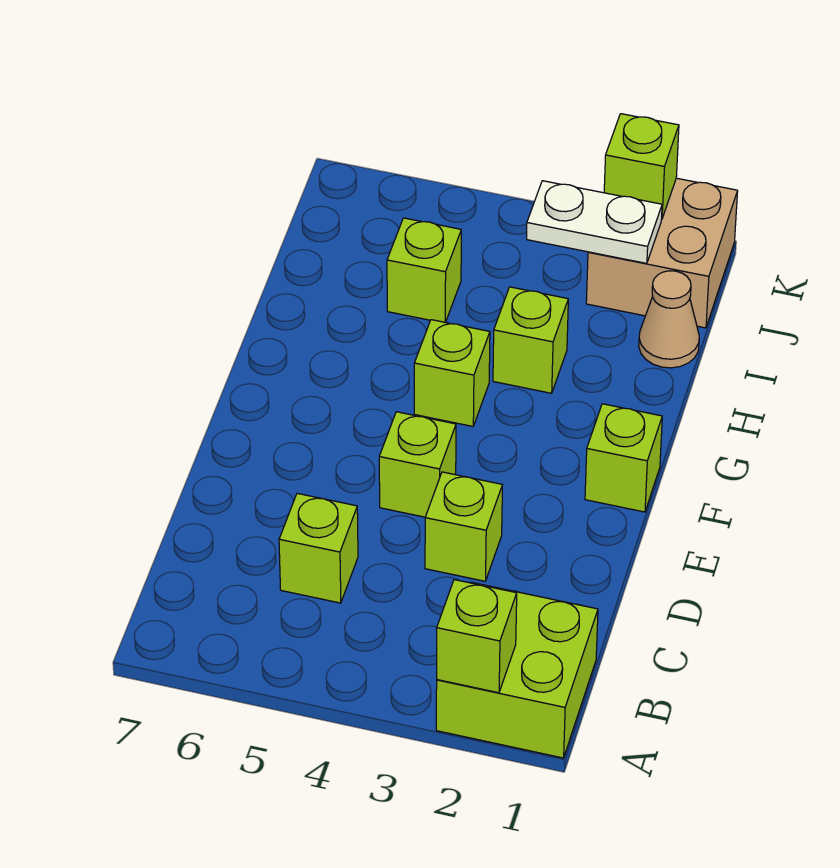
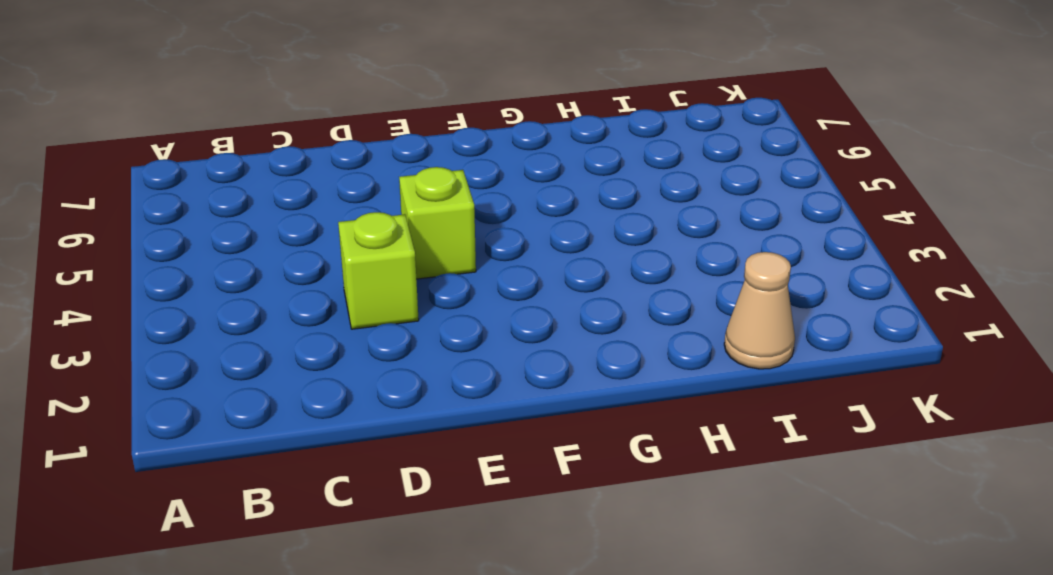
none -> lime brick A1:B2 level 1
none -> lime brick C5 level 1
none -> lime brick F1 level 1

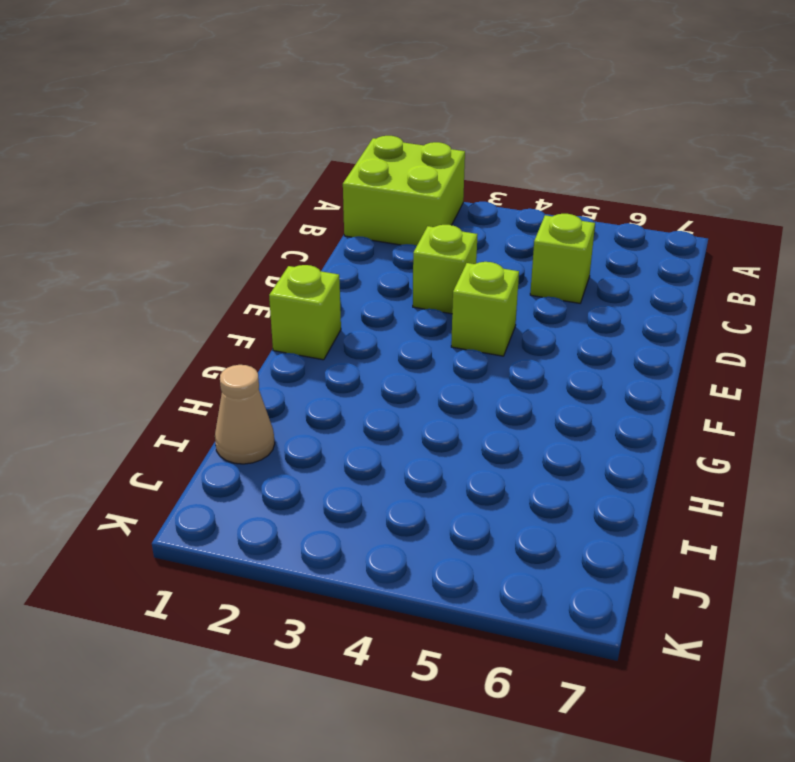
none -> lime brick G4 level 1
none -> lime brick H3 level 1
none -> lime brick I5 level 1

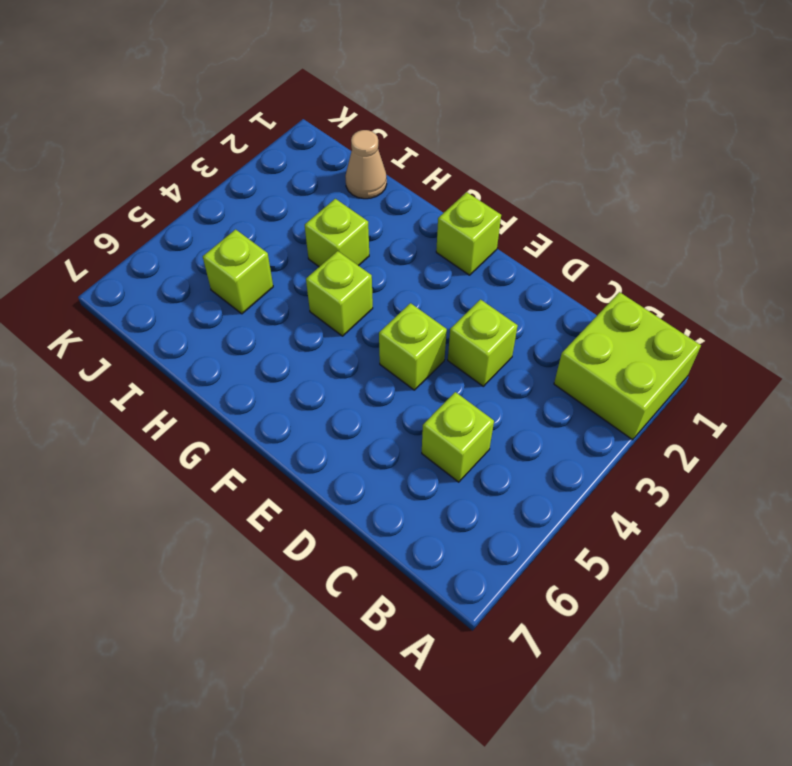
none -> tan brick J1:K2 level 1
none -> lime brick A2 level 2
none -> white plate J2:J3 level 2

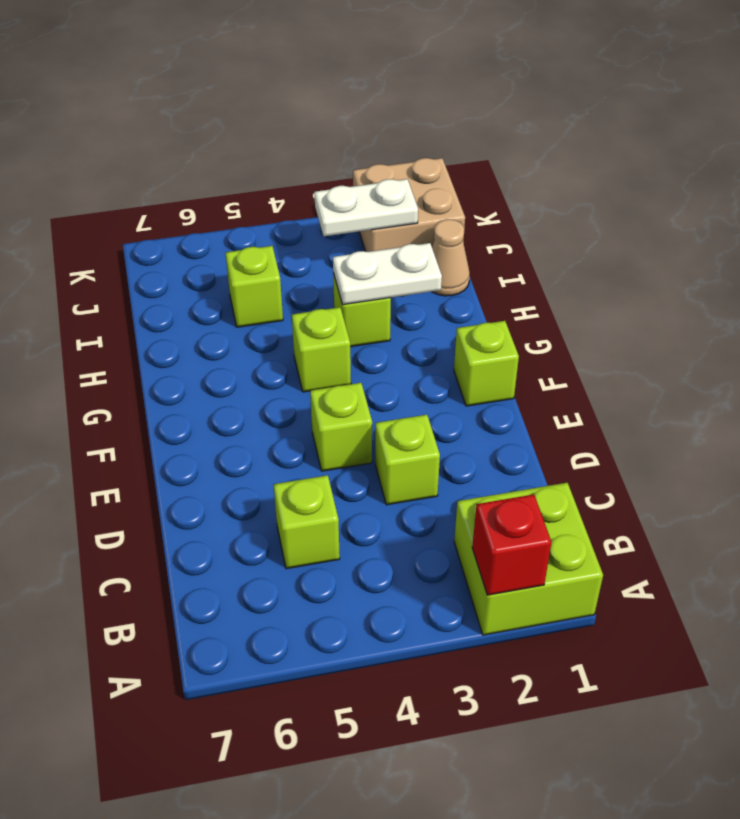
red brick A2 level 2 -> lime brick A2 level 2
white plate H2:H3 level 2 -> none
none -> lime brick K2 level 2

